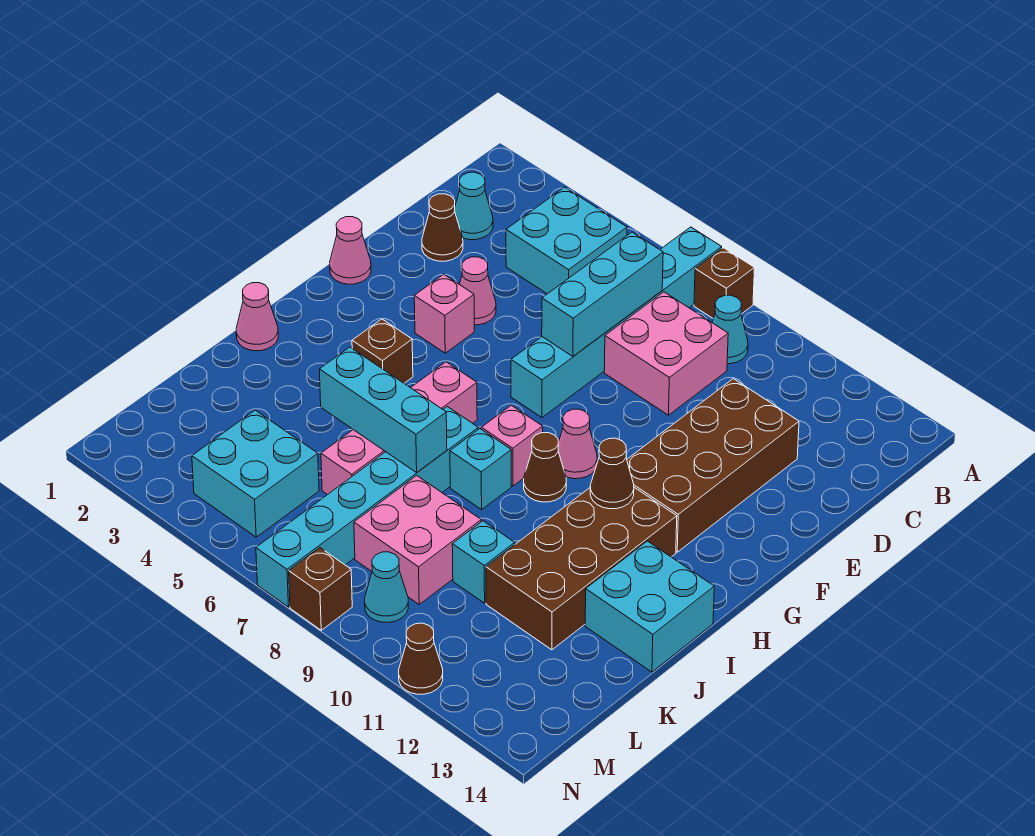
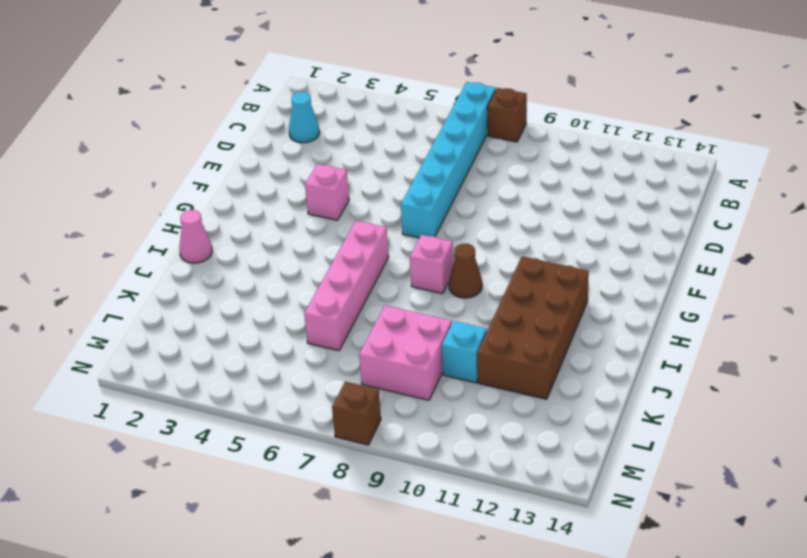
none -> cyan brick B4:C5 level 1
none -> cyan cone B9 level 1
none -> pink brick C8:D9 level 1
none -> brown cone D2 level 1

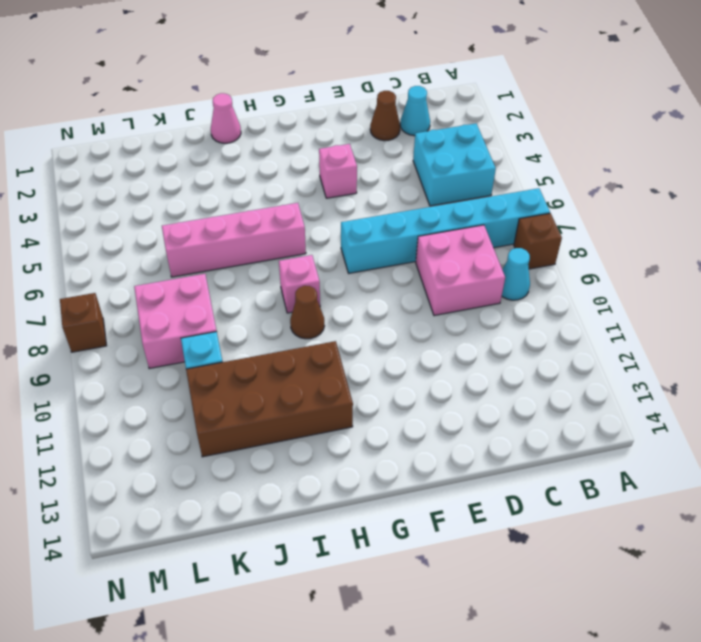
none -> brown brick D11:G12 level 1
none -> pink cone E4 level 1
none -> pink cone F1 level 1
none -> pink cone G9 level 1

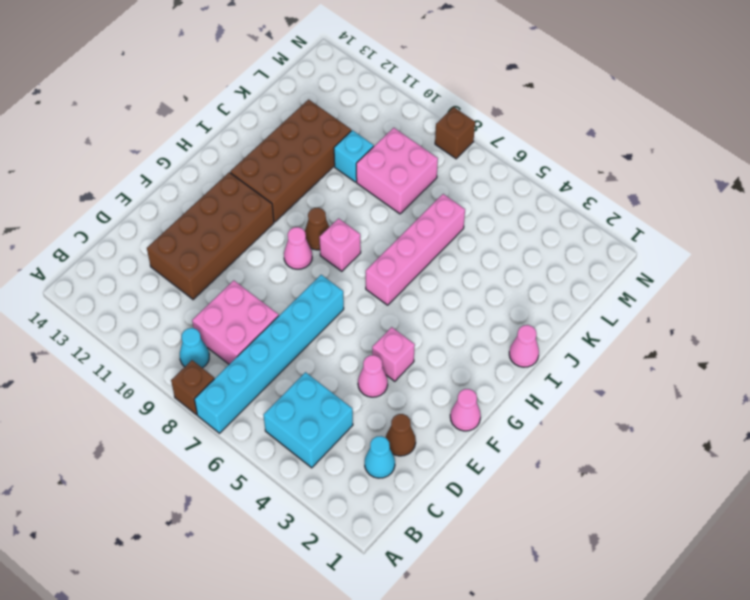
none -> brown brick H4 level 1
none -> cyan brick I7:N7 level 1
none -> cyan brick I8 level 1
none -> cyan brick I13:J14 level 1

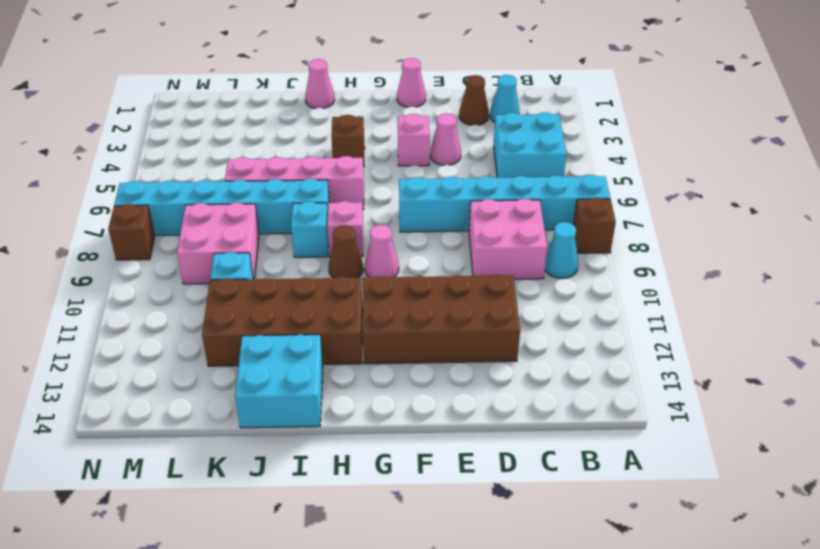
none -> cyan brick L4:M5 level 1
none -> cyan cone M9 level 1
none -> brown cone N11 level 1
none -> cyan brick C7:E7 level 2

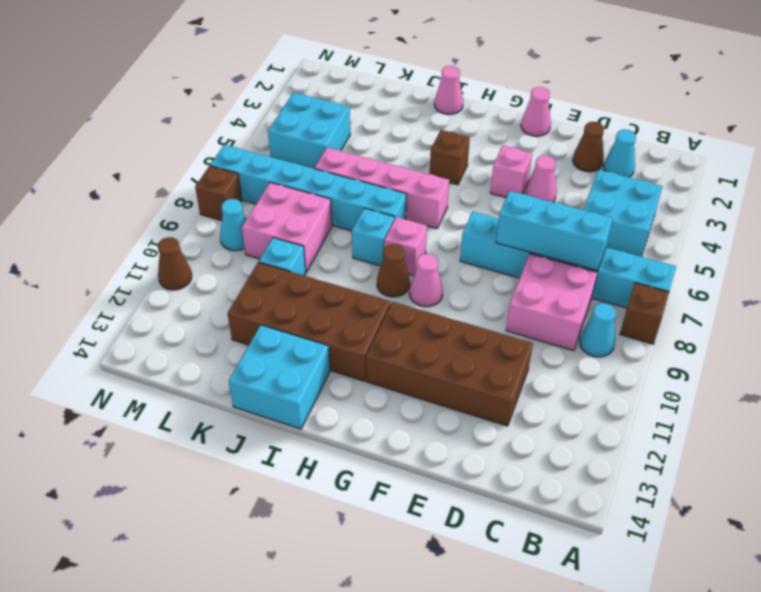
none -> brown cone H11 level 2
none -> cyan brick J5:J7 level 2

